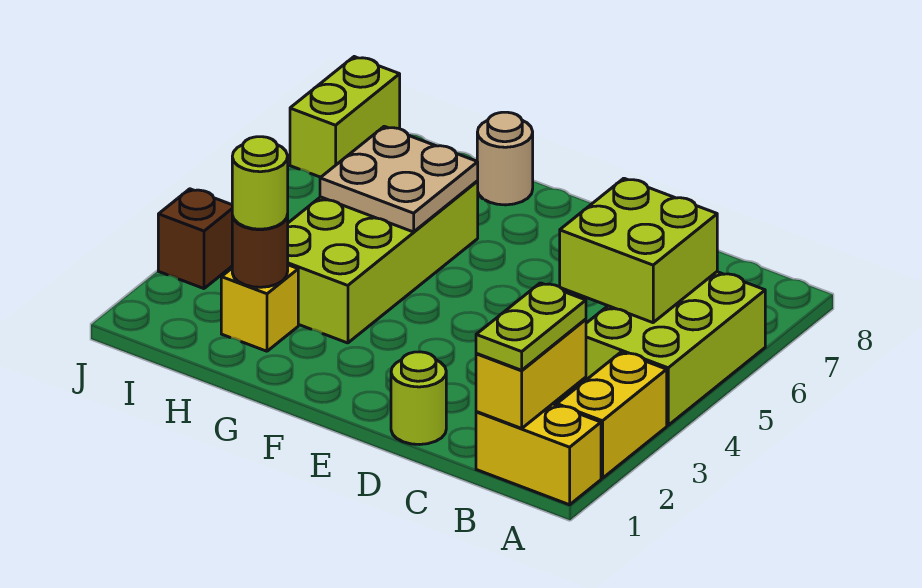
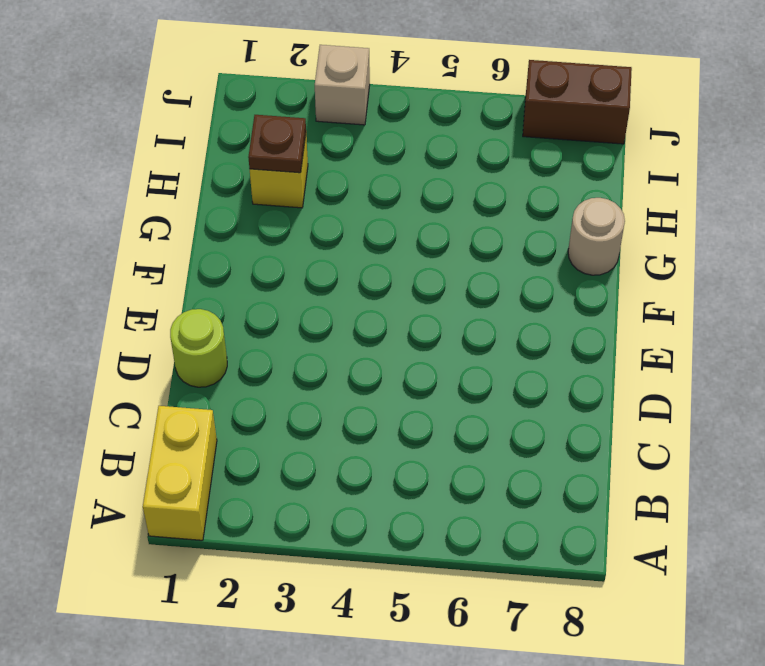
brown plate H2 level 2 -> brown round brick H2 level 2
tan brick J3 level 1 -> brown brick J3 level 1
brown brick J7:J8 level 1 -> lime brick J7:J8 level 1
none -> yellow brick A2:A3 level 1
none -> lime brick A4:B6 level 1
none -> lime brick G3:H6 level 1

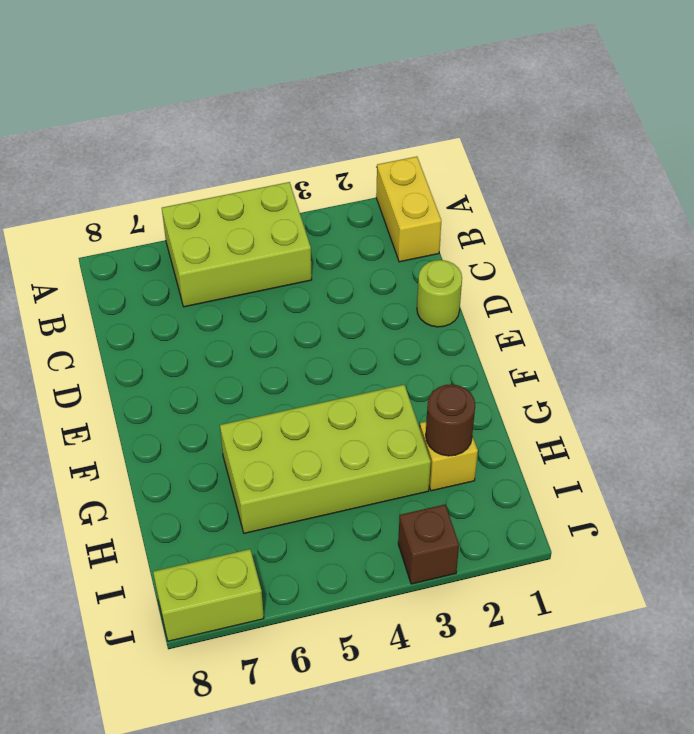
none -> yellow brick A2:A3 level 1
none -> tan round brick G8 level 1
none -> yellow brick B1:B2 level 2

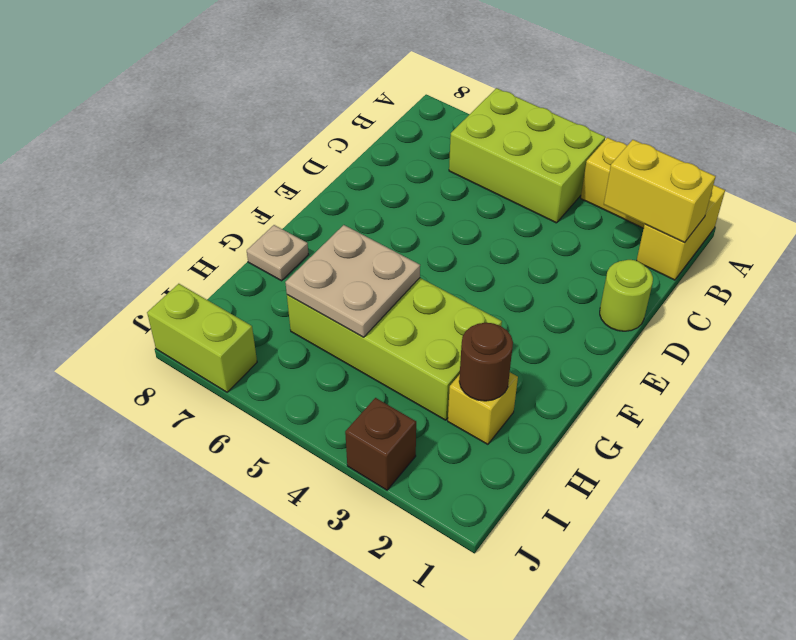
tan plate G8 level 1 -> tan round brick G8 level 1
none -> lime brick B5:C6 level 2
none -> lime plate B1:B2 level 3
none -> lime round brick H2 level 3

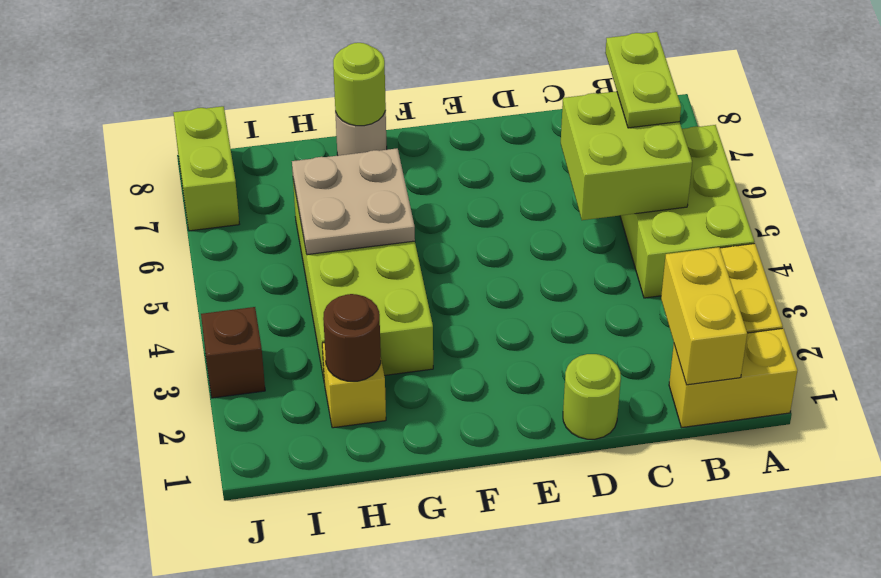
lime plate B6:B7 level 3 -> lime plate B1:B2 level 3
lime round brick G8 level 2 -> lime round brick H2 level 3

